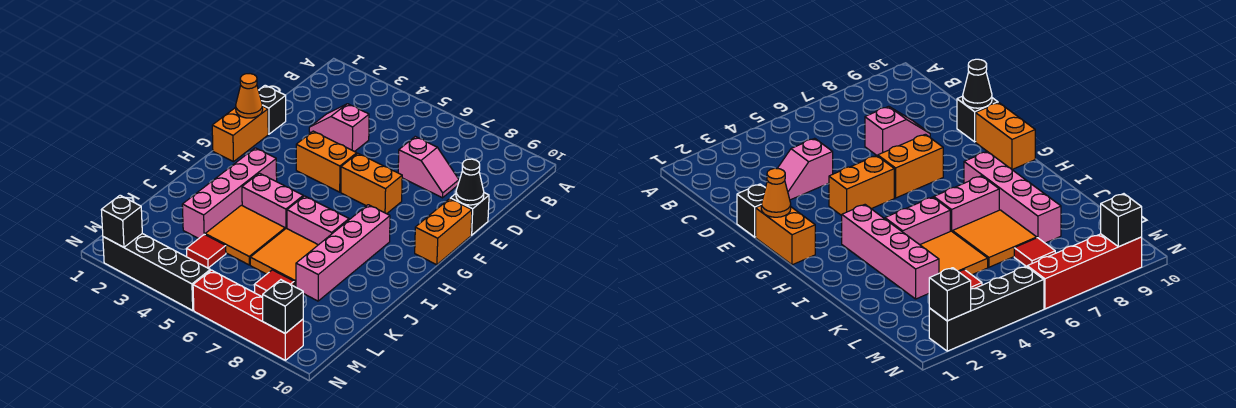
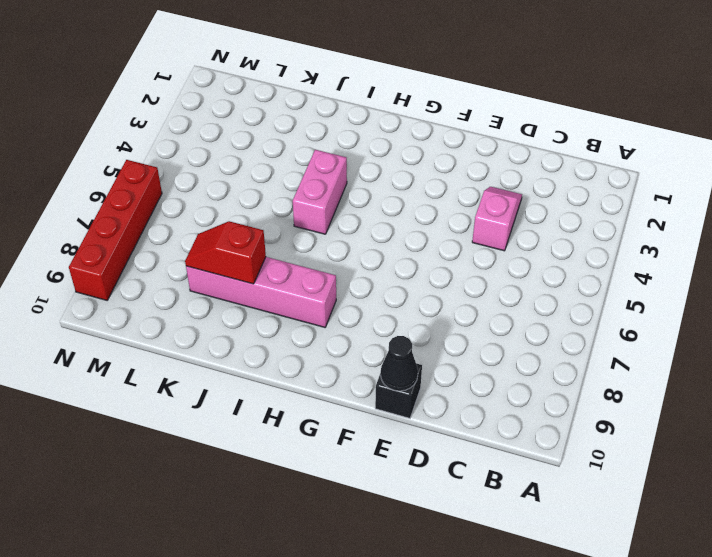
red slope J8:K8 level 2 top J -> none
none -> pink slope D7:D8 level 1 top 7
none -> black brick E1 level 1
none -> orange brick F1:G1 level 1

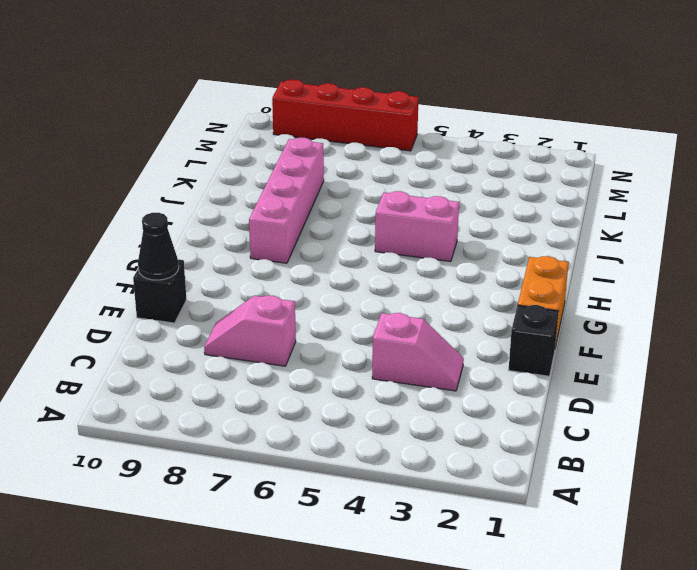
none -> orange brick F4:F5 level 1
none -> orange brick F6:F7 level 1
none -> orange brick F10:G10 level 1

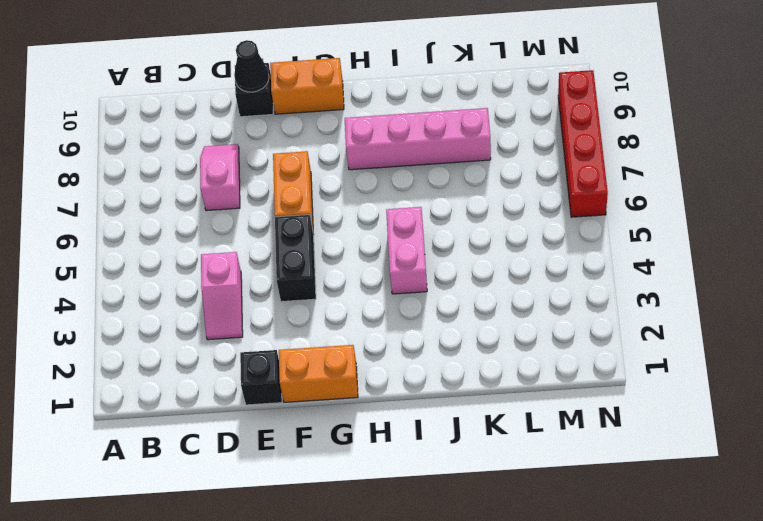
black brick F4:F5 level 1 -> orange brick F4:F5 level 1
none -> pink brick H3:K3 level 1
none -> pink brick I6:I7 level 1
none -> orange tile J4:K5 level 1

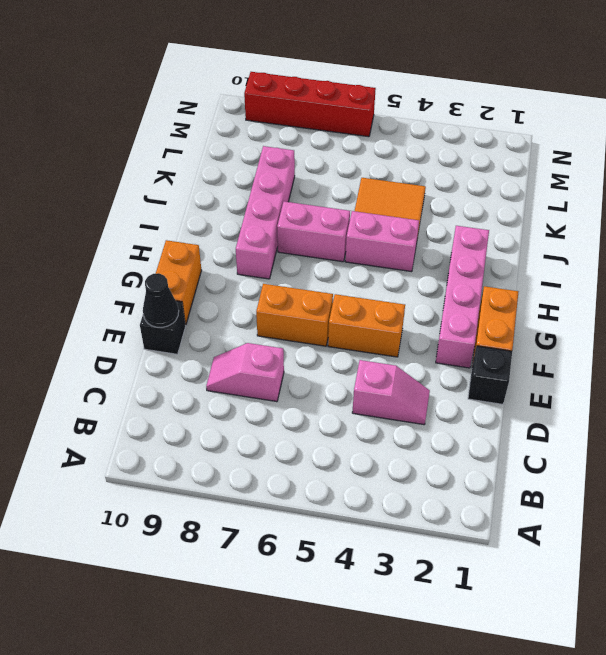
pink brick F2:I2 level 1 -> pink brick H3:K3 level 1
none -> orange tile J6:K7 level 1
none -> red tile L4 level 1
none -> red tile L7 level 1

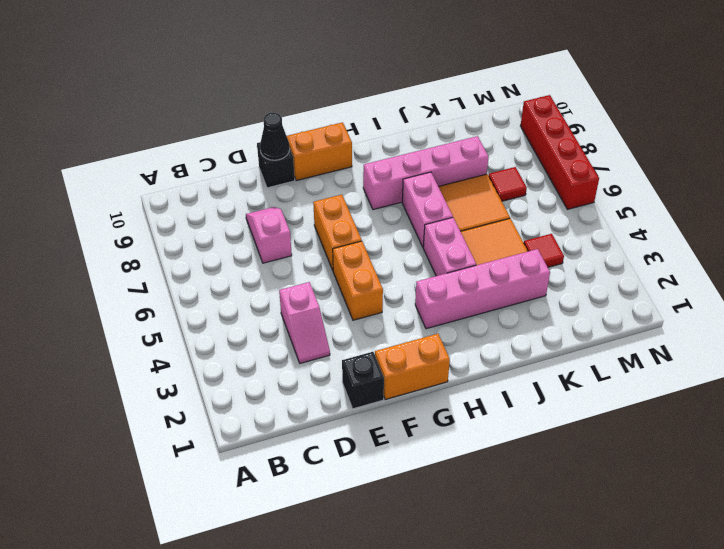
none -> black brick N2:N5 level 1
none -> orange cone F1 level 2
none -> black brick N2 level 2

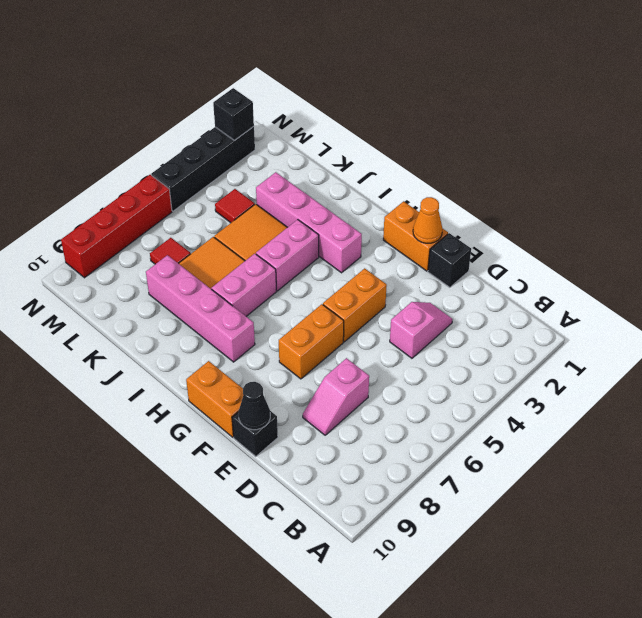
none -> black brick N9 level 2

